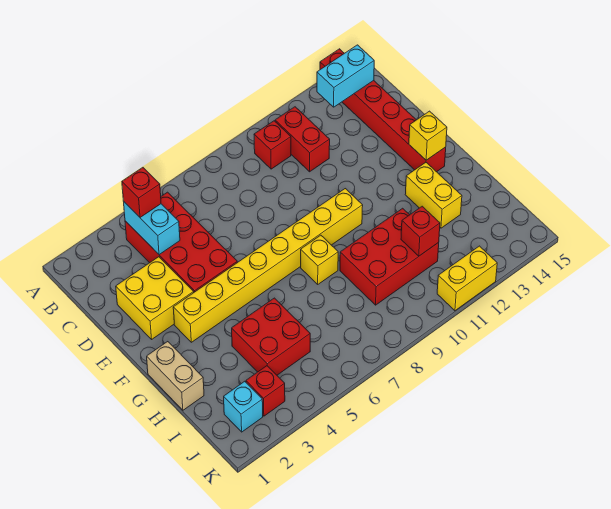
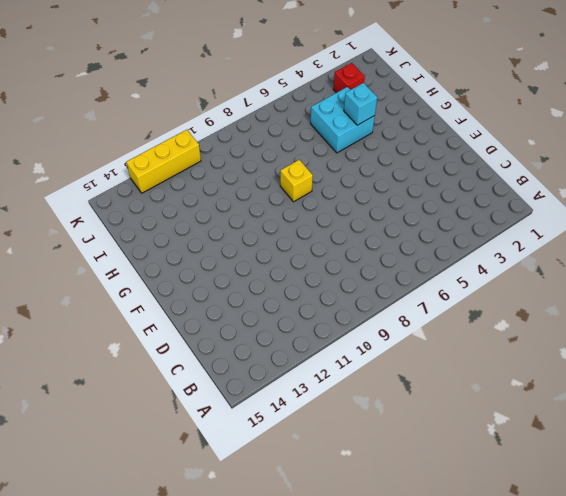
cyan brick H4:I5 level 1 -> red brick H4:I5 level 1
cyan brick H4 level 2 -> cyan brick J2 level 1
yellow brick K11:K13 level 1 -> yellow brick K11:K12 level 1
none -> red brick A14:F14 level 1
none -> red brick B4:E5 level 1
none -> red brick B10 level 1

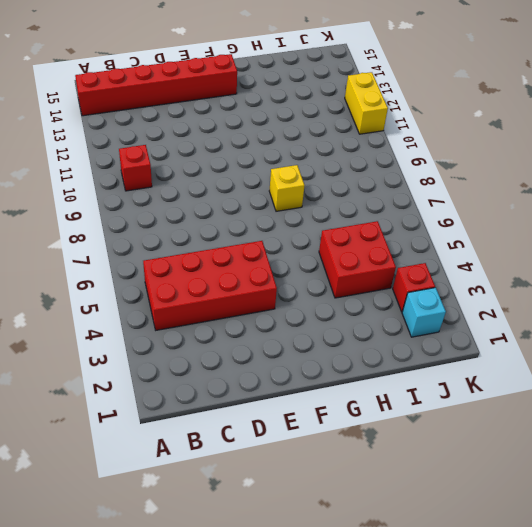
none -> red brick B11:C11 level 1
none -> yellow brick D2:E3 level 1
none -> yellow brick F3:F10 level 1

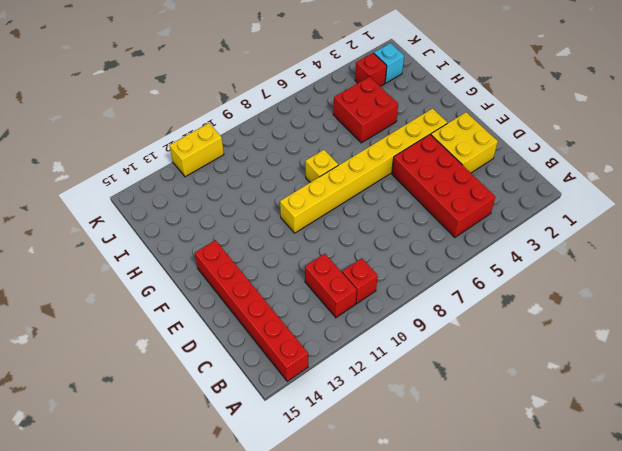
none -> tan brick G1:H1 level 1
none -> yellow brick G13:H13 level 1
none -> red brick H9:I11 level 1

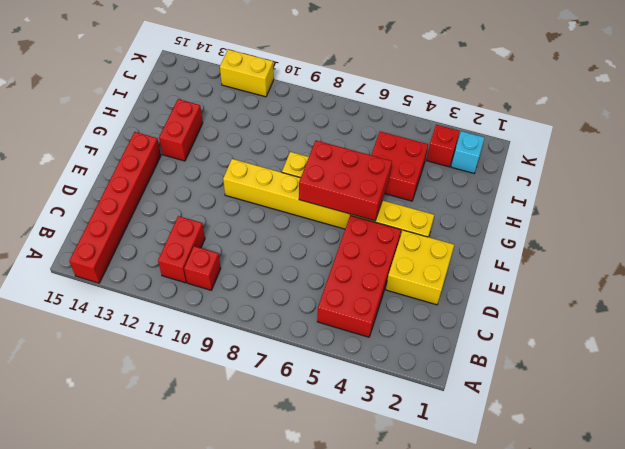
red brick F5:G7 level 2 -> red brick H9:I11 level 1
red brick G13:H13 level 1 -> yellow brick G13:H13 level 1
none -> tan brick G1:H1 level 1
none -> cyan brick B4:C4 level 2
none -> cyan brick B13:B14 level 2

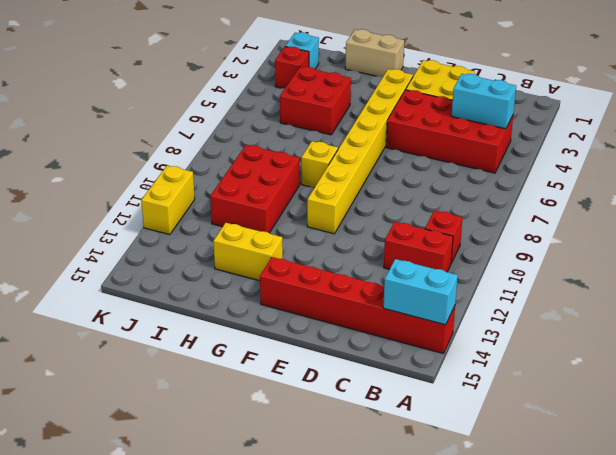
cyan brick A14:B14 level 2 -> cyan brick B13:B14 level 2
none -> yellow brick F14 level 2
none -> red brick I11 level 2
none -> red brick B4 level 3

